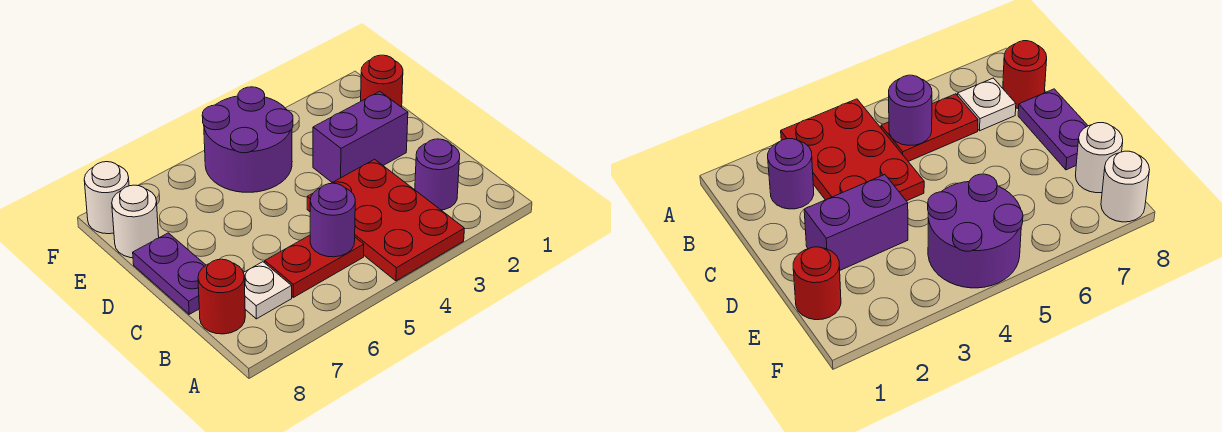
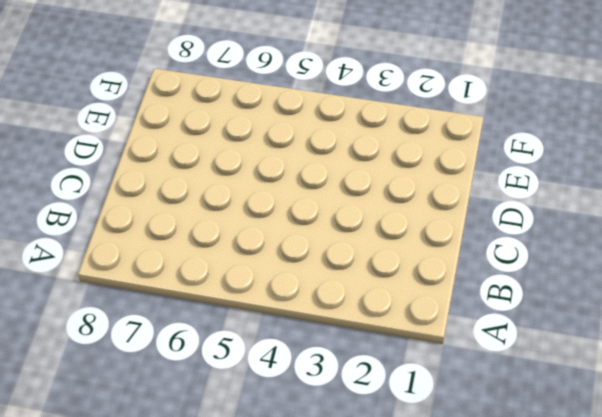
none -> red plate A3:C4 level 1
none -> purple round brick B2 level 1
none -> red plate B5:B6 level 1

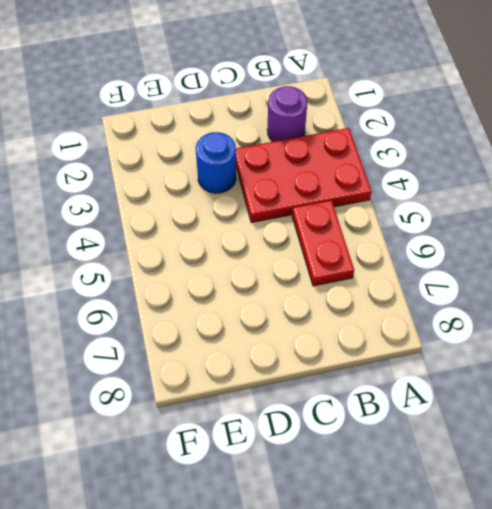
blue round brick D3 level 1 -> purple brick D2:D3 level 1
none -> white plate B7 level 1
none -> red round brick B8 level 1
none -> purple plate C8:D8 level 1

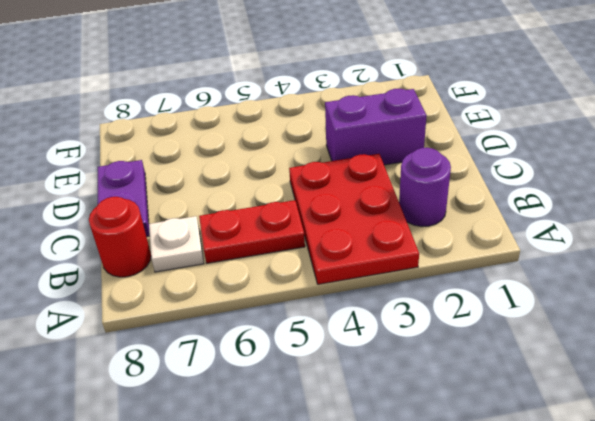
none -> red round brick E1 level 1
none -> purple round brick E4:F5 level 1
none -> white round brick E8 level 1

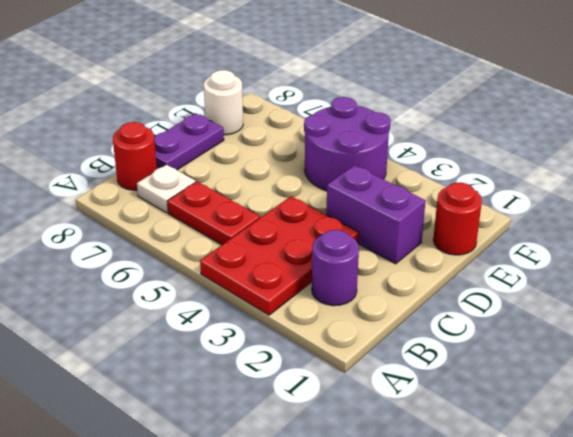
none -> white round brick F8 level 1
none -> purple round brick B5 level 2

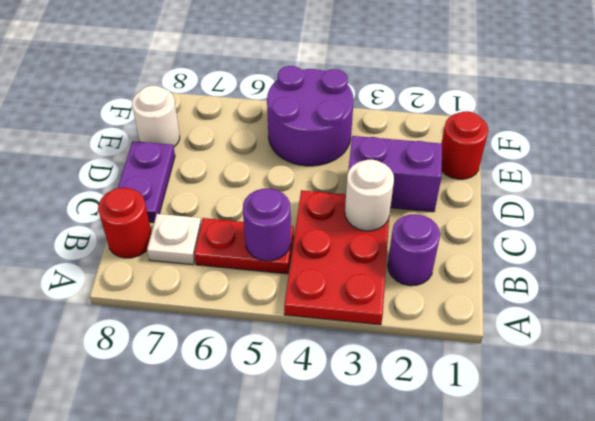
white round brick C3 level 2 -> white round brick F8 level 1

